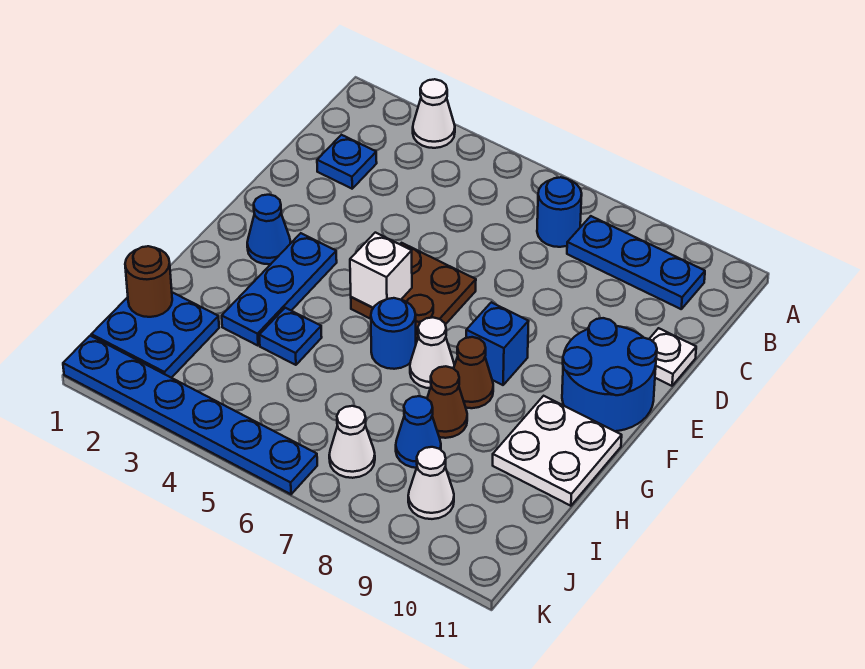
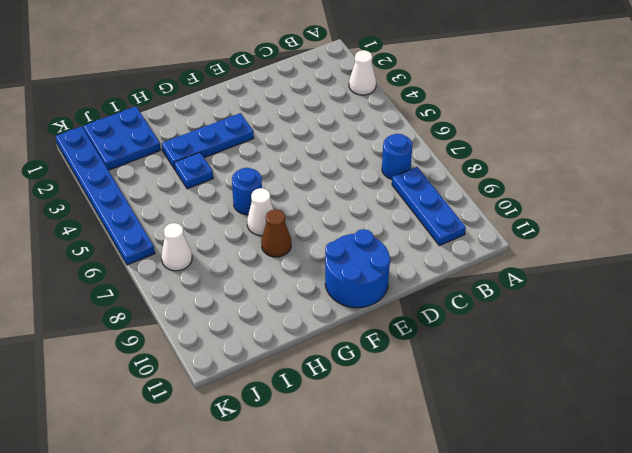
none -> blue plate C2 level 1
none -> white plate D11 level 1
none -> brown plate E5:F6 level 1

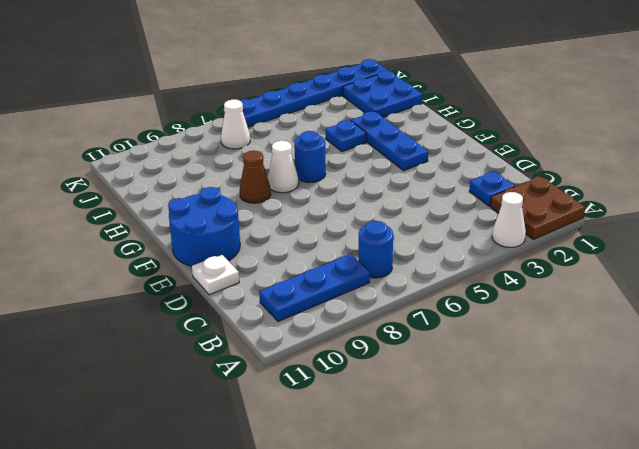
brown plate A1:B2 level 1 -> brown plate E5:F6 level 1
none -> blue cone F2 level 1
none -> blue brick F8 level 1
none -> white plate G10:H11 level 1

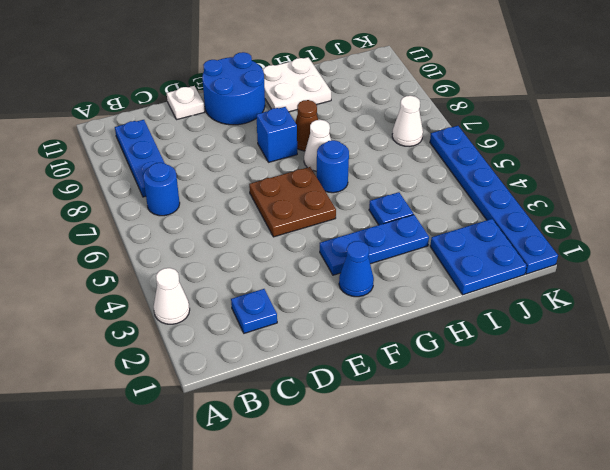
none -> brown cone H8 level 1
none -> blue cone I8 level 1
none -> white cone J9 level 1

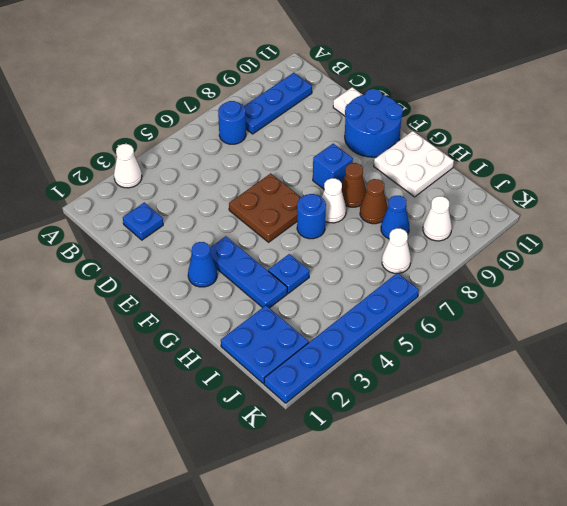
none -> white brick F5 level 2
none -> brown round brick I1 level 2

